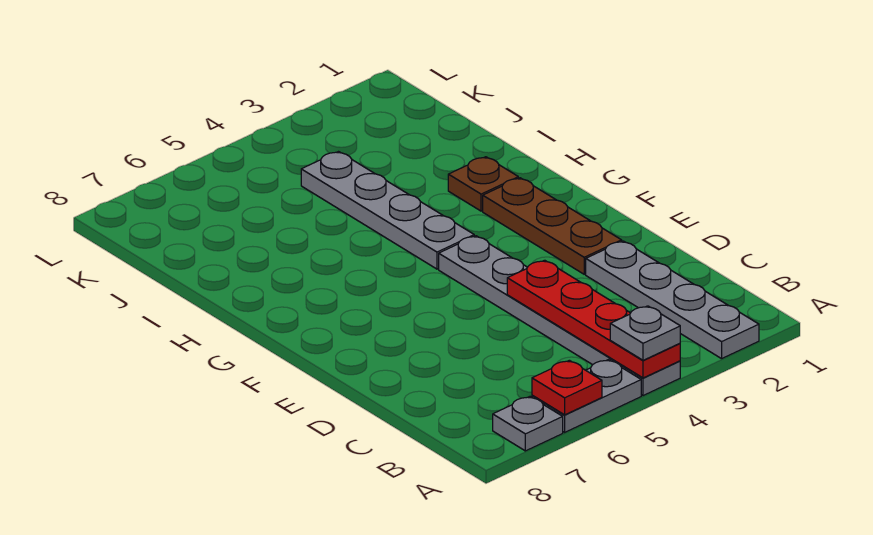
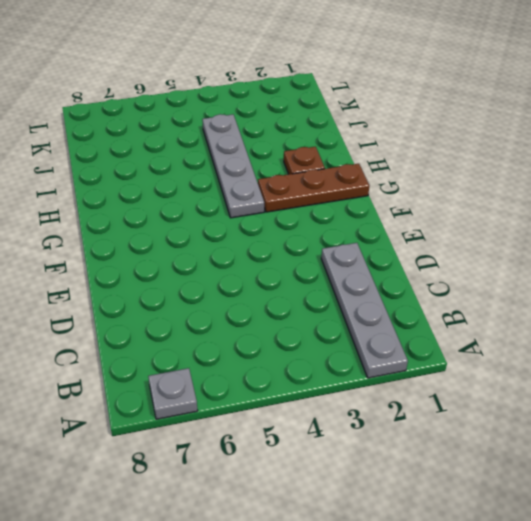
brown plate G1:G3 level 1 -> brown plate E2:G2 level 1
none -> grey plate A4:F4 level 1
none -> grey plate A5:A6 level 1

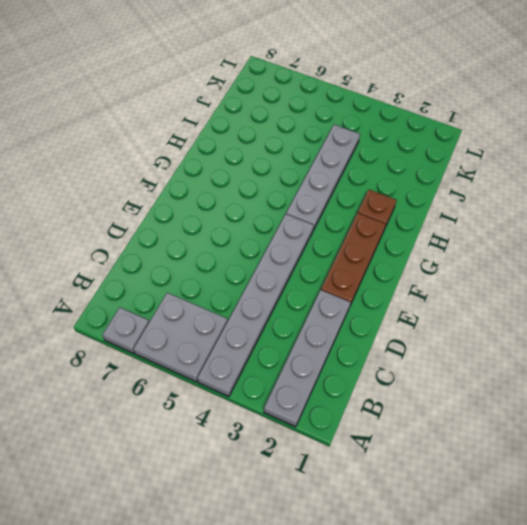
grey plate A5:B6 level 1 -> grey plate A5:A6 level 1
none -> red plate A4:D4 level 2
none -> red plate A6 level 2

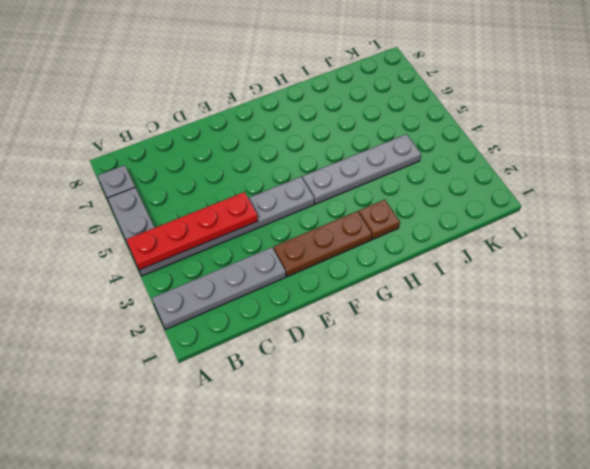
none -> red plate A6 level 2
none -> grey plate A4 level 3

